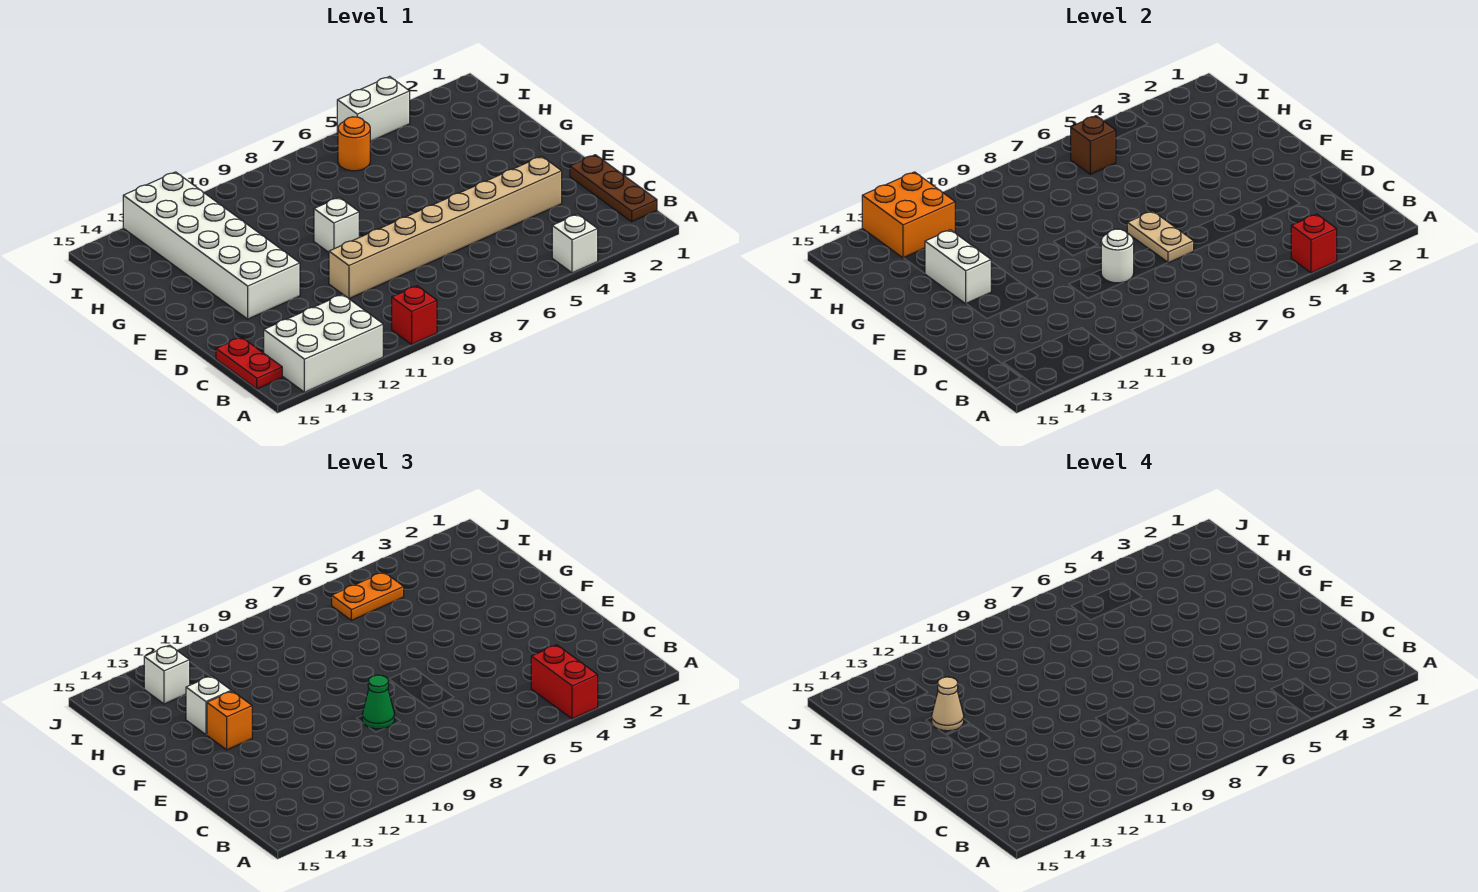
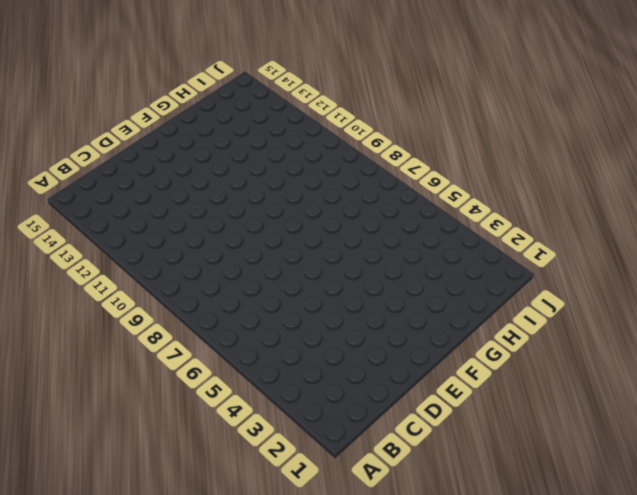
none -> white brick A4 level 1
none -> red brick A10 level 1
none -> white brick A12:B14 level 1

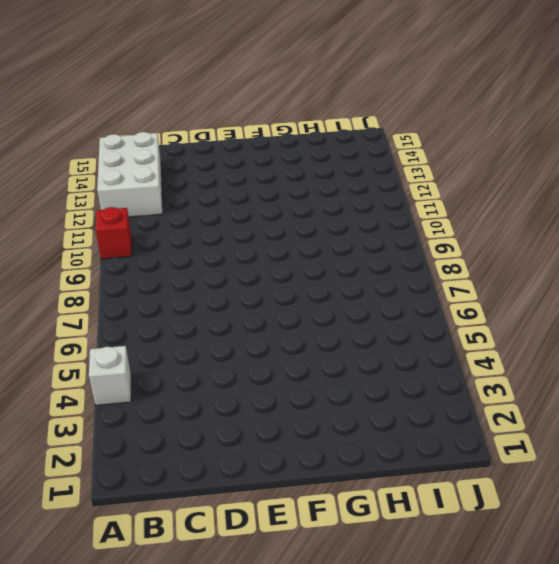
none -> brown plate B1:D1 level 1
none -> red plate B15:C15 level 1
none -> tan brick D3:D10 level 1

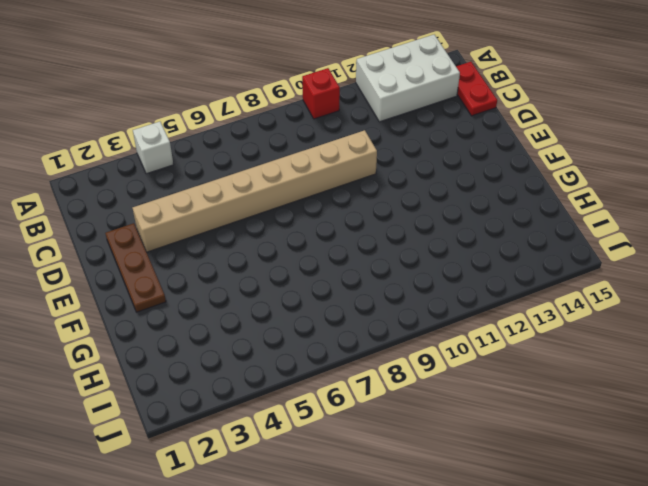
brown plate D2:F2 level 1 -> brown plate B1:D1 level 1
none -> white brick E12:J13 level 1
none -> white brick F9 level 1
none -> orange round brick I6 level 1

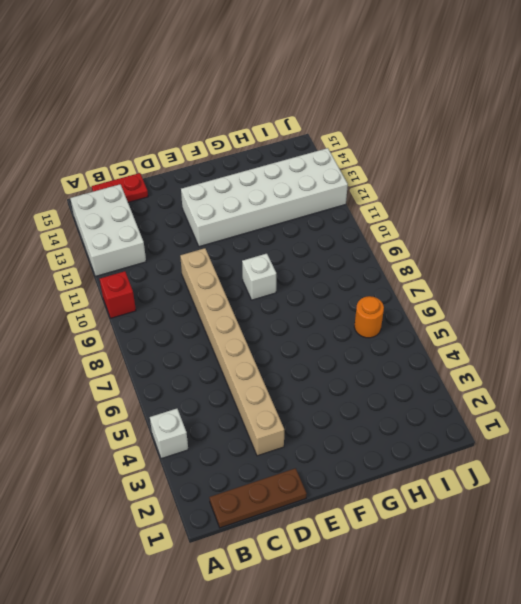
none -> white brick J4:J5 level 1
none -> red brick A4 level 2
none -> tan plate D7:E7 level 2

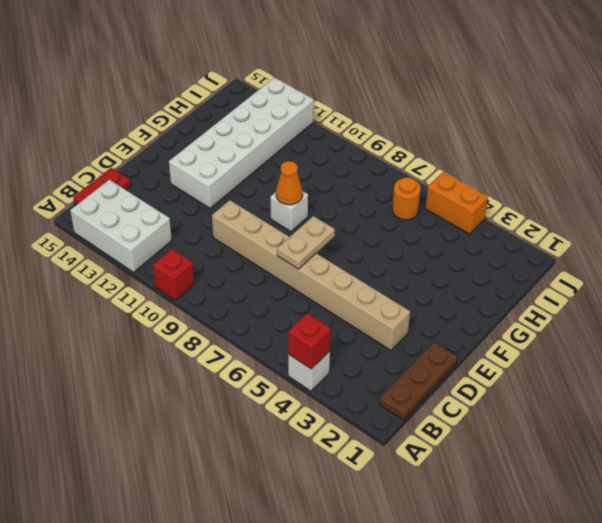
orange cone F9 level 2 -> none
orange brick J4:J5 level 1 -> white brick J4:J5 level 1
none -> white round brick D9 level 2
none -> white brick F13:G13 level 2
none -> brown brick I6 level 2

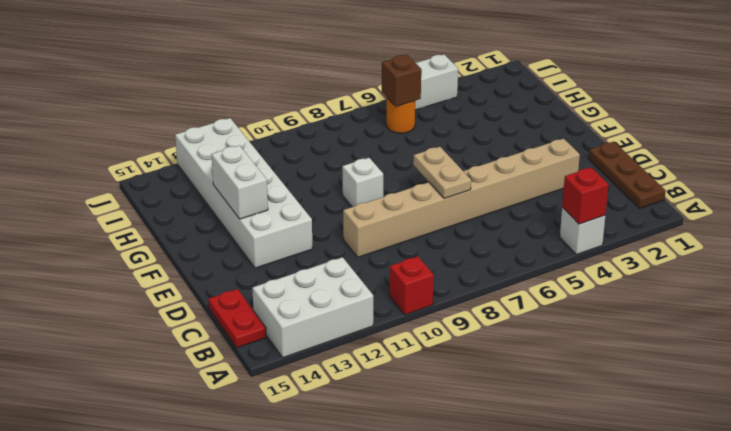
none -> white round brick D9 level 2
none -> orange brick I12:J13 level 2
none -> red brick A4:B4 level 3

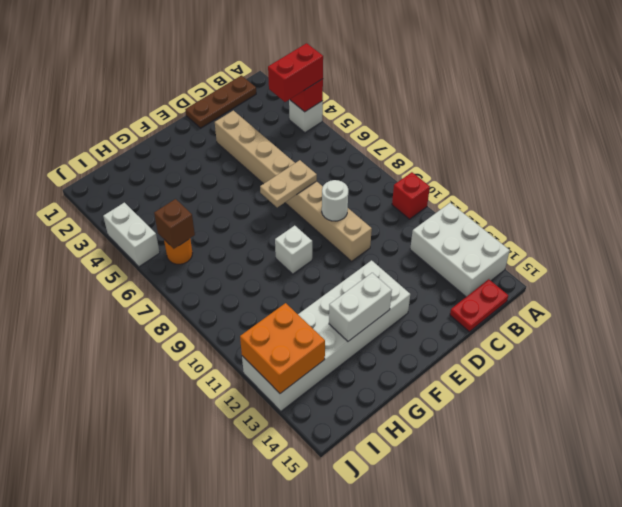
none -> green cone D9 level 3
none -> orange brick F13 level 3
none -> white brick G13 level 3

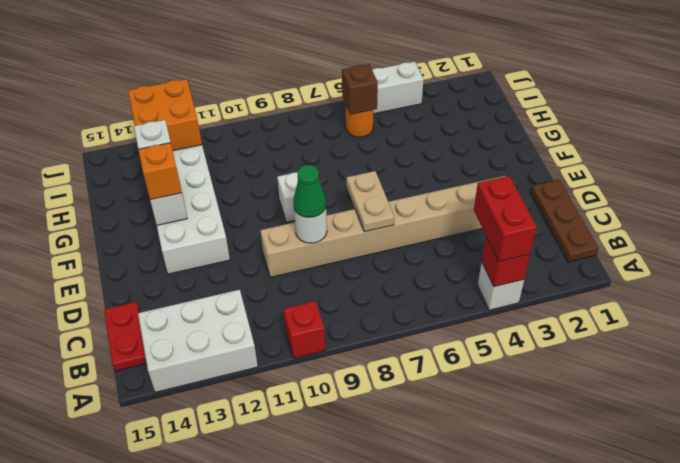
none -> orange plate I5:I6 level 3
none -> white brick I13 level 3
none -> tan cone G13 level 4

